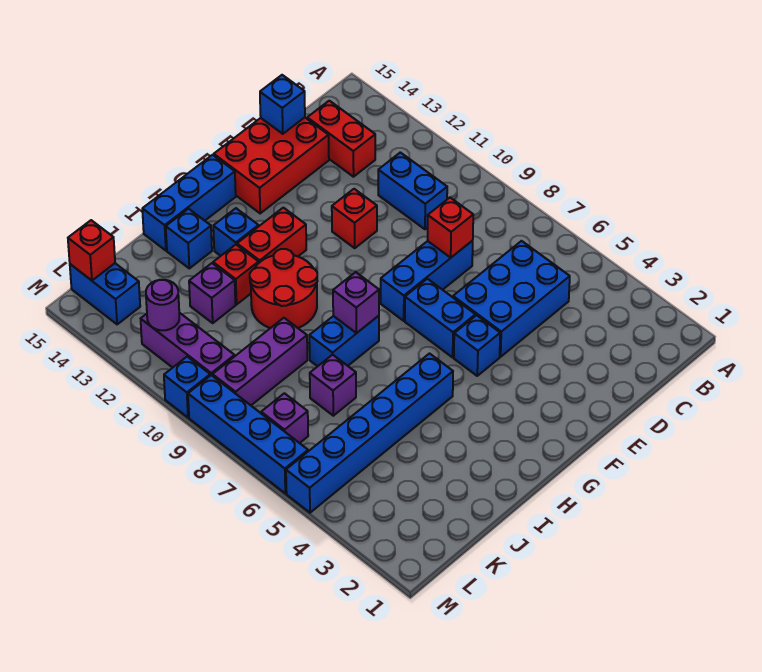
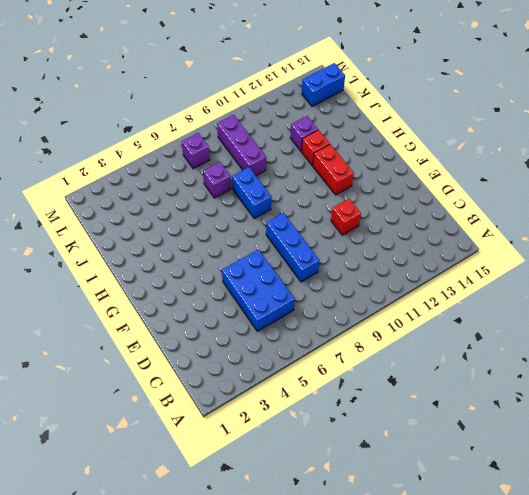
none -> blue brick C10:C11 level 1
none -> red brick C13:C14 level 1
none -> red brick D14:F15 level 1

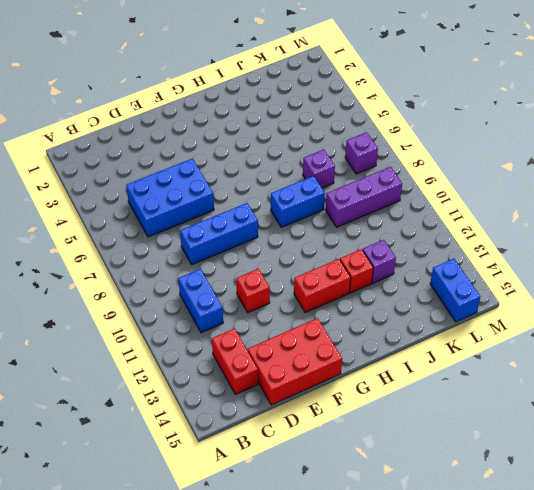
none -> blue brick F5 level 1
none -> blue brick F6:F7 level 1
none -> blue brick G15:I15 level 1

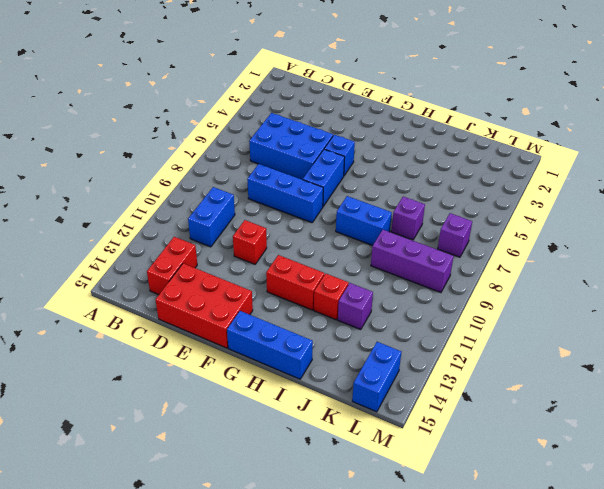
none -> blue brick H5:M5 level 1
none -> red round brick H10:I11 level 1
none -> blue brick H13 level 1

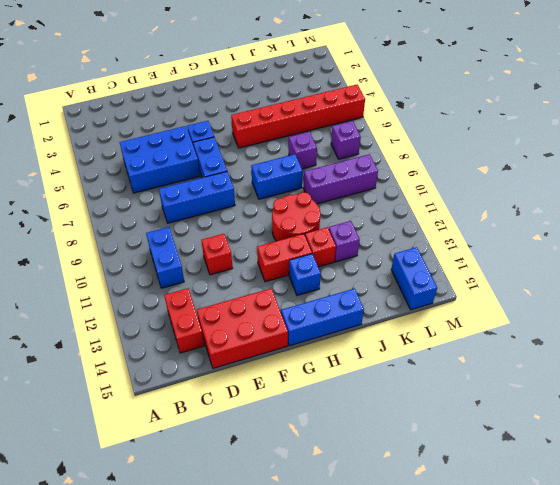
red brick H5:M5 level 1 -> blue brick H5:M5 level 1
none -> blue brick I14 level 1
none -> purple brick L10:L12 level 1
none -> blue brick M6:M9 level 1

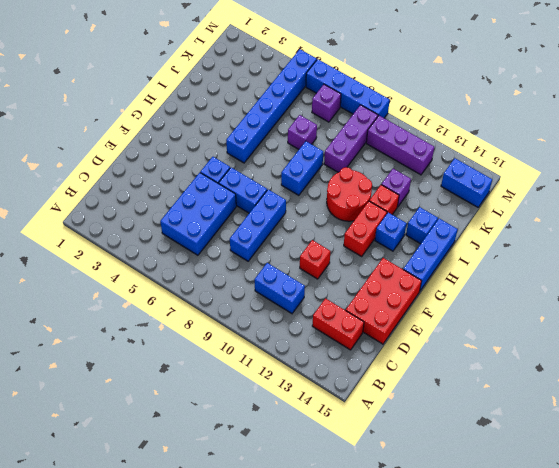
none -> blue brick M10 level 1
none -> red brick D8 level 2
none -> blue brick D15 level 2

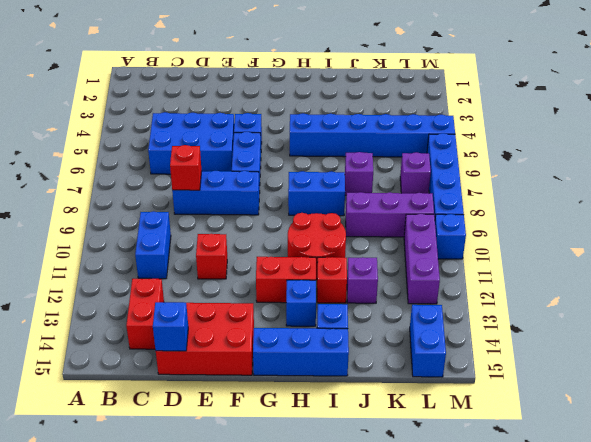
none -> purple brick H8 level 2
none -> purple round brick L12 level 2
none -> red brick L15 level 2

